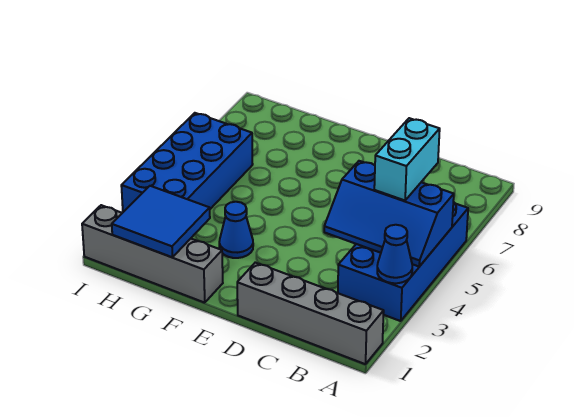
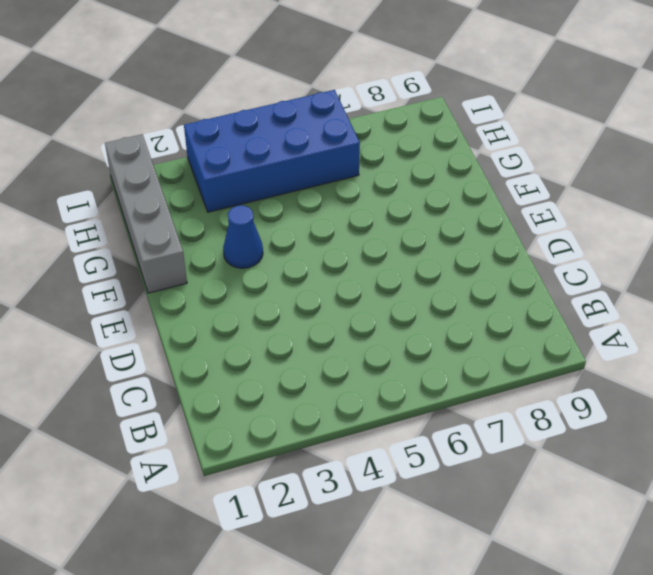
none -> grey brick A1:D1 level 1
none -> blue brick A3:B6 level 1

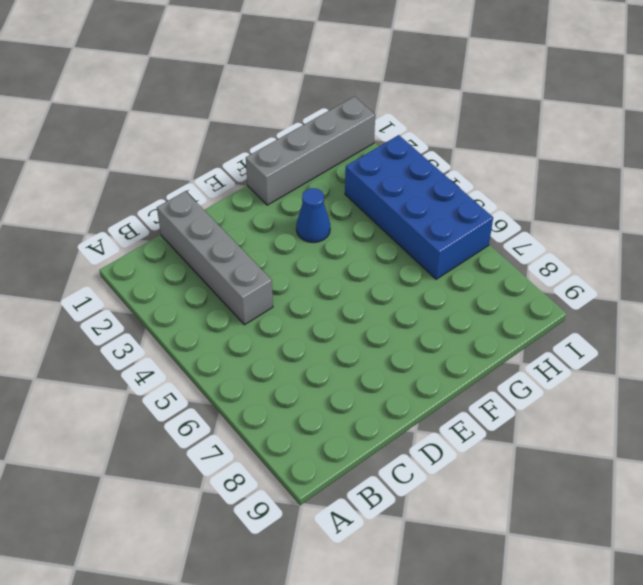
grey brick C1:C4 level 1 -> grey brick A1:D1 level 1
none -> blue brick A3:B6 level 1
none -> blue cone A3 level 2

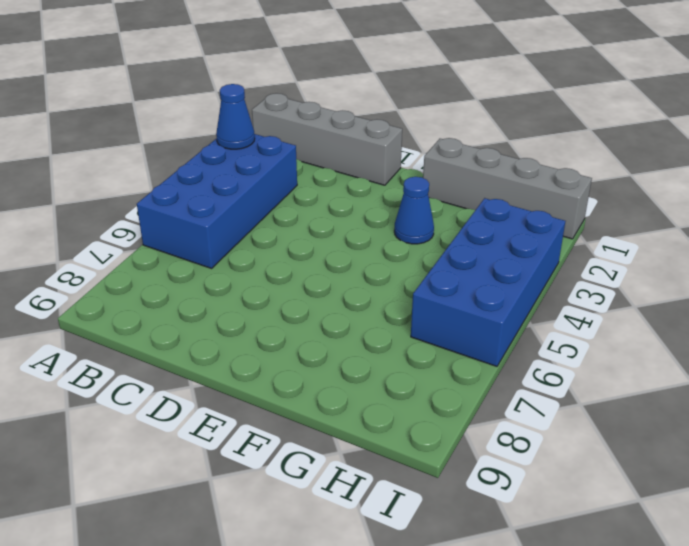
none -> blue slope A4:C5 level 2 top 5
none -> blue tile G1:H2 level 2

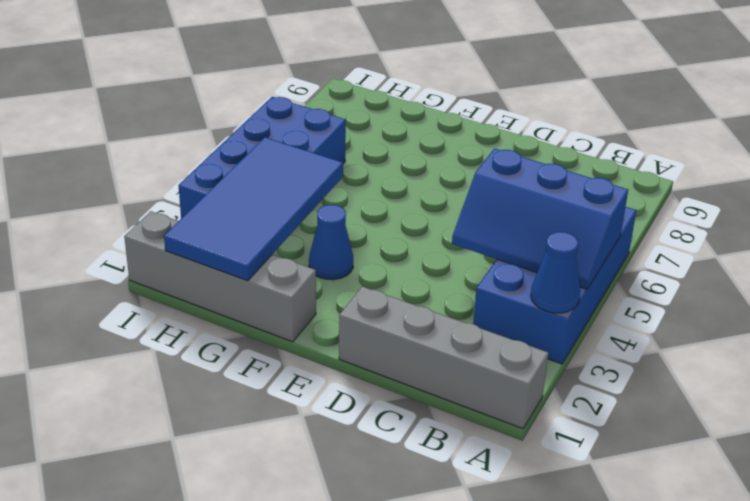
blue tile G1:H4 level 2 -> blue tile G1:H2 level 2
none -> cyan brick B5:B6 level 3

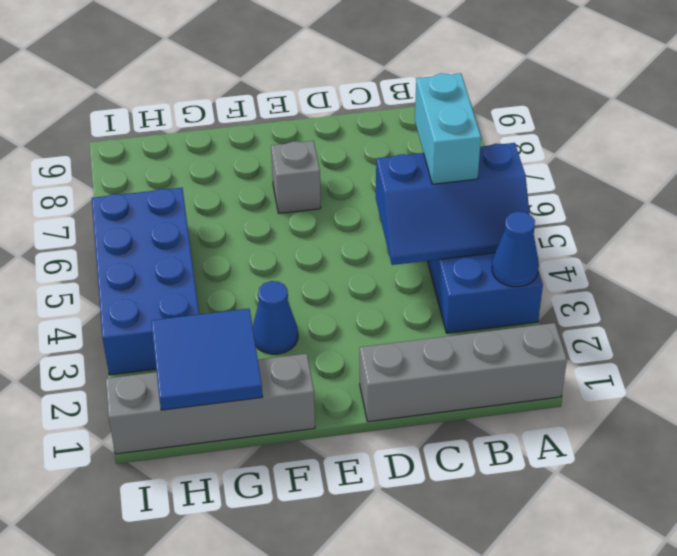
grey brick E7 level 1 -> none

